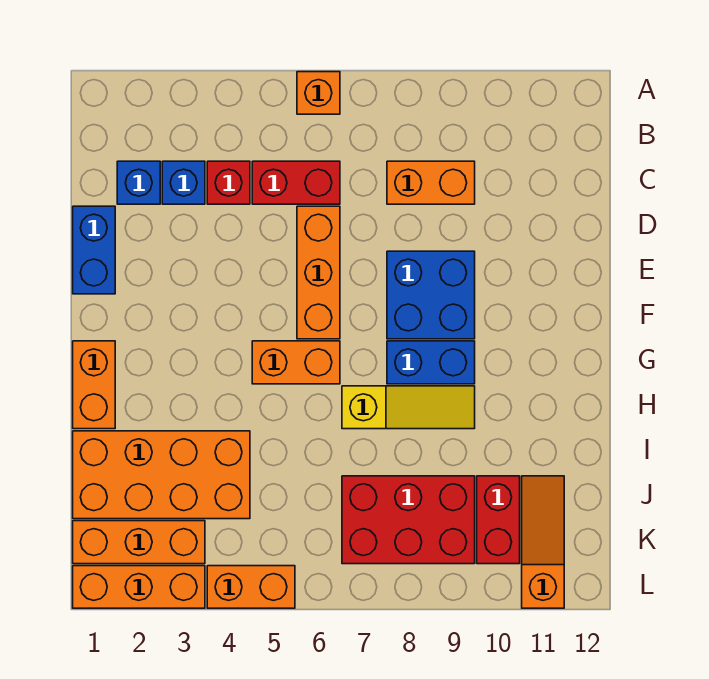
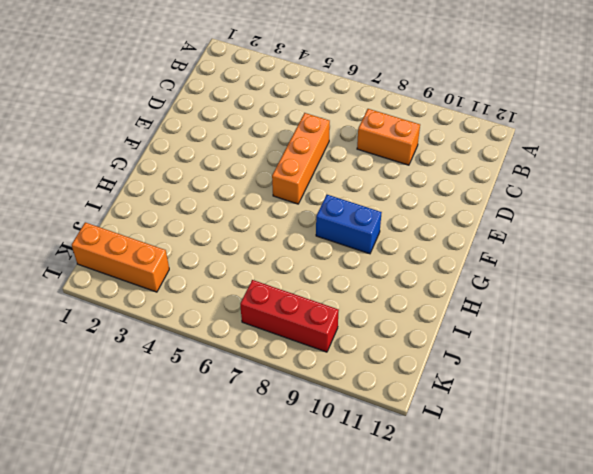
red brick K7:K9 level 1 -> red brick J7:K9 level 1
none -> orange brick A6 level 1
none -> blue brick C2 level 1
none -> blue brick C3 level 1

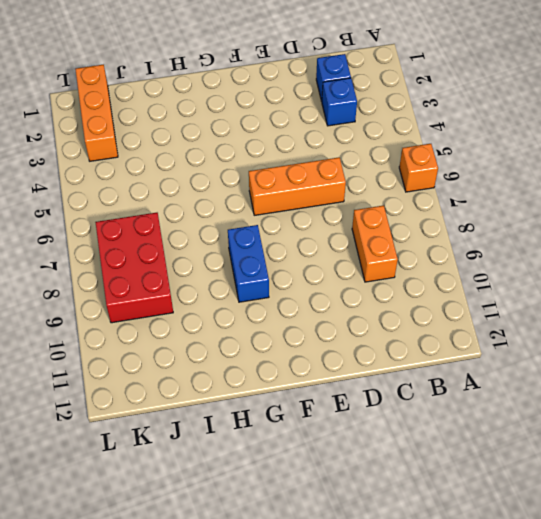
none -> red brick C4 level 1
none -> red brick C5:C6 level 1
none -> blue brick D1:E1 level 1

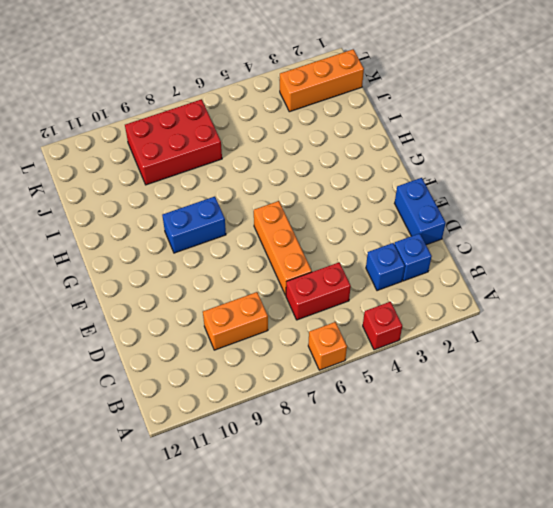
red brick A4 level 1 -> red brick C4 level 1
none -> blue brick E8:F9 level 1
none -> orange brick G1:H1 level 1
none -> orange brick G5:G6 level 1

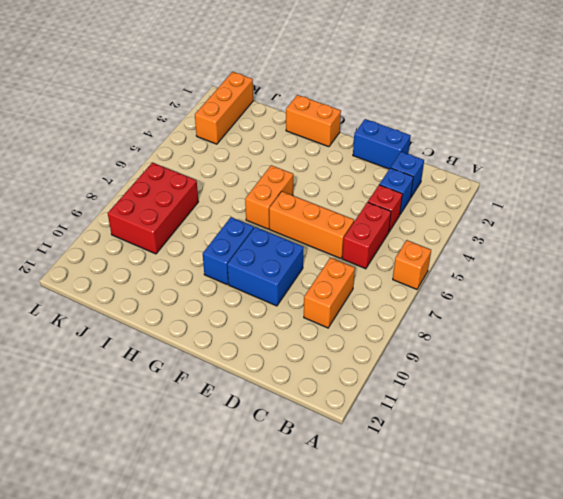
none -> yellow slope H7:H9 level 1 top 7
none -> orange brick I1:J4 level 1
none -> red brick J10:K10 level 1

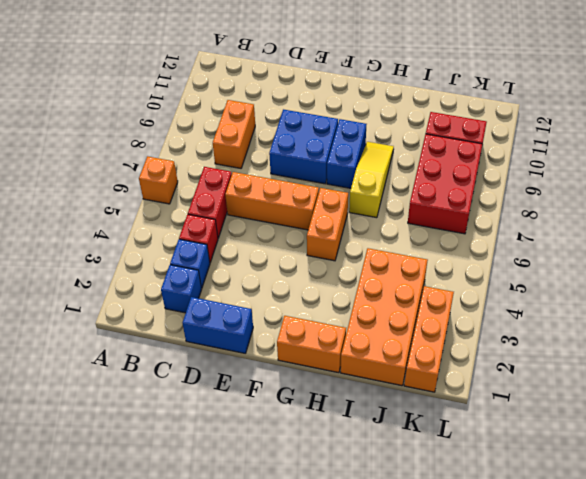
none -> orange slope J11:L11 level 1 top L
none -> orange brick L1:L3 level 1
none -> orange brick L4:L5 level 1

